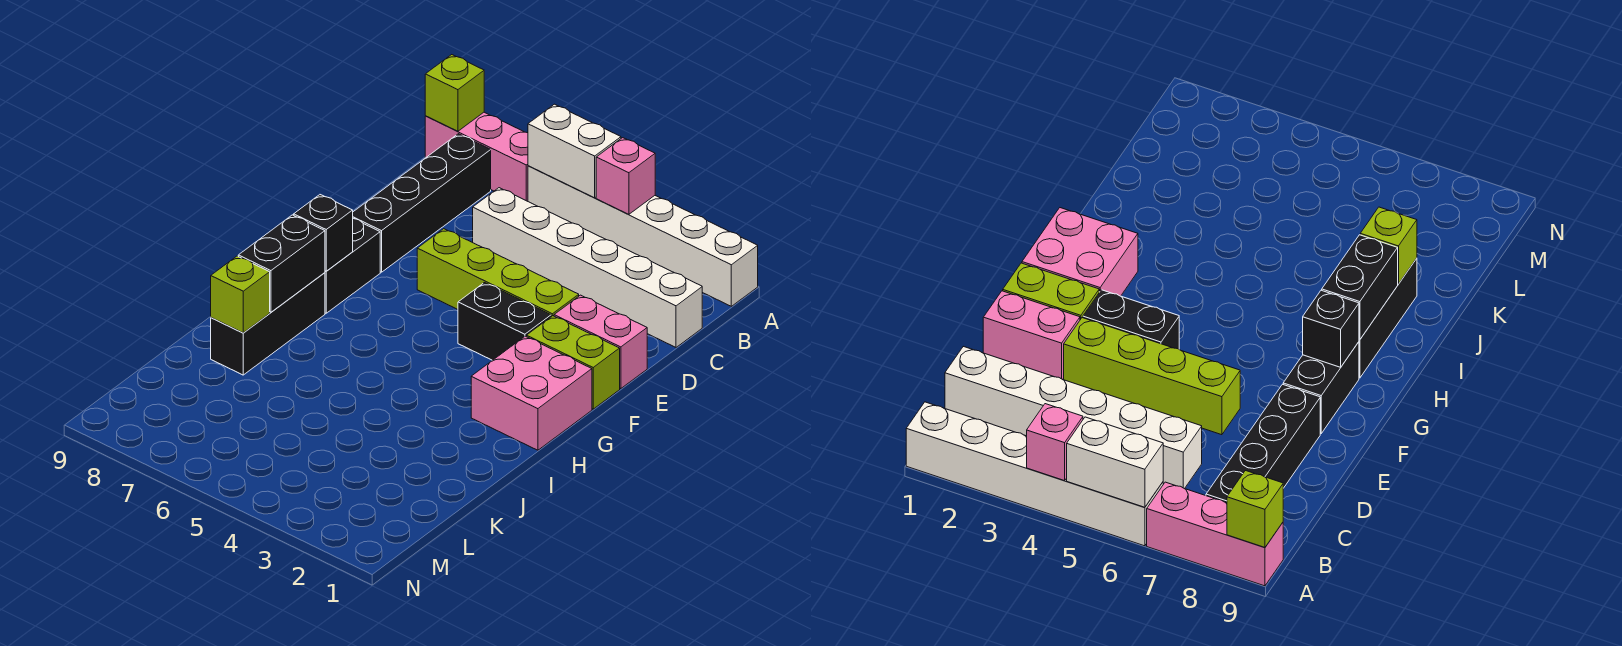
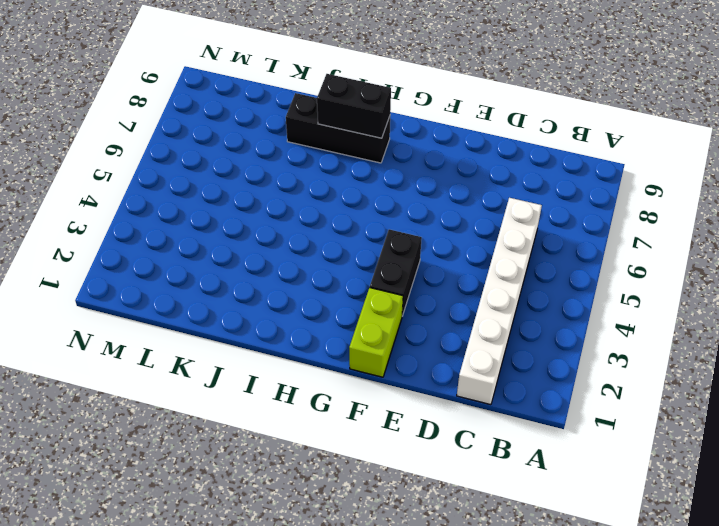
none -> white brick A1:A6 level 1
none -> pink brick A7:A9 level 1
none -> black brick B8:E8 level 1

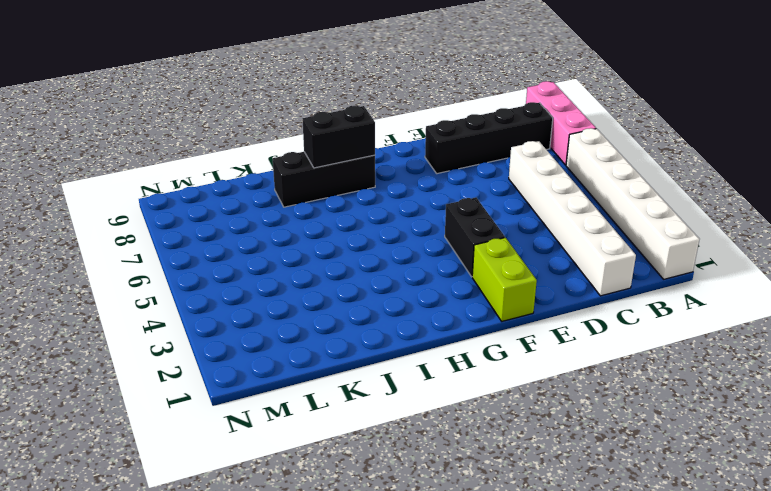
none -> pink brick E1:E2 level 1
none -> lime brick E3:E6 level 1
none -> black brick F8:G8 level 1

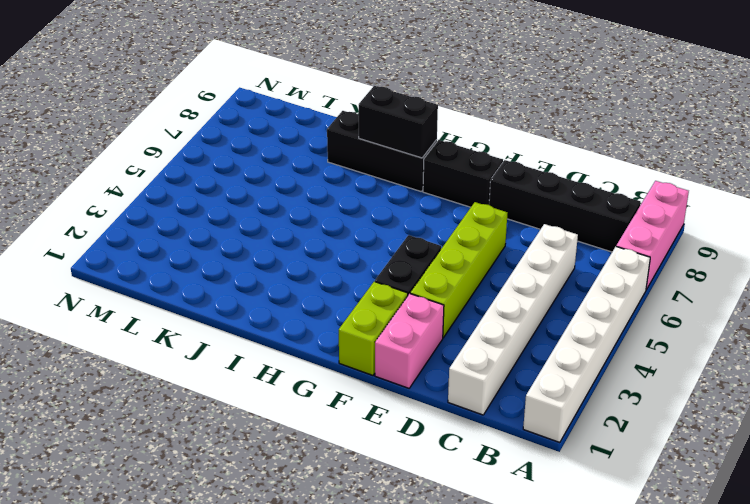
none -> pink brick G1:H2 level 1
none -> pink brick A4 level 2
none -> white brick A5:A6 level 2

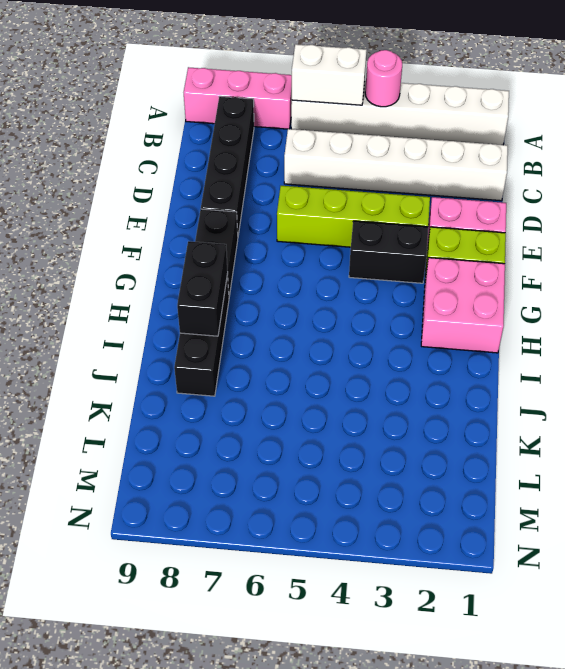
pink round brick A4 level 2 -> pink brick A4 level 2
none -> lime brick A9 level 2
none -> black brick G8 level 2
none -> lime brick J8 level 2

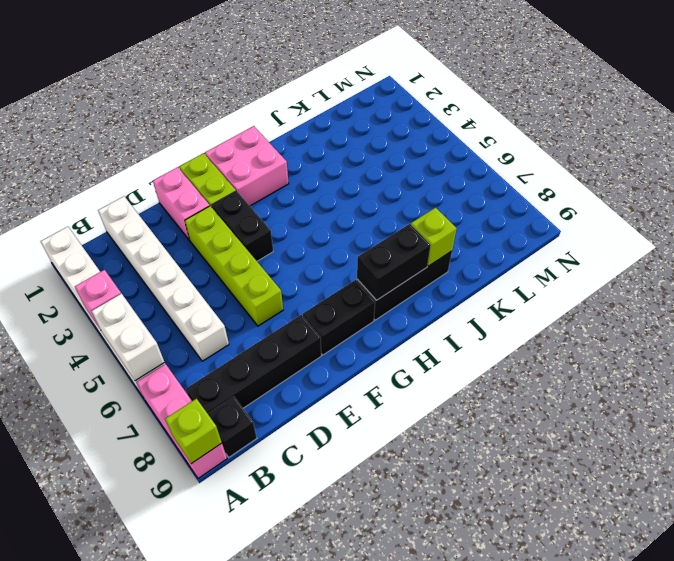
black brick B9 level 1 -> black brick G8 level 2

